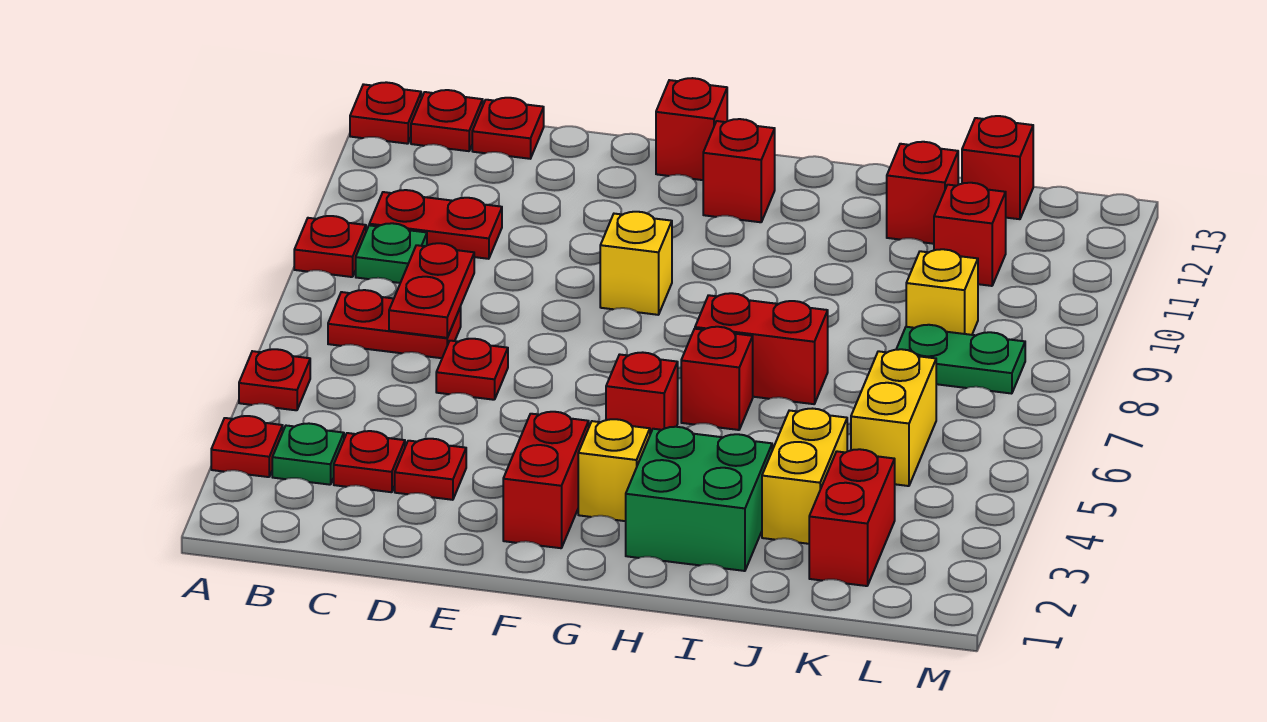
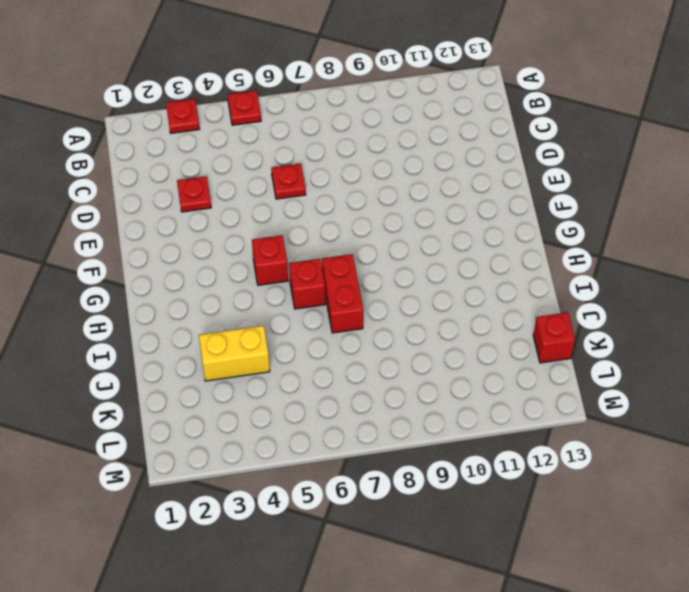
none -> red plate A9 level 1
none -> red plate A13 level 1
none -> green plate B3 level 1
none -> red plate B7:C7 level 1

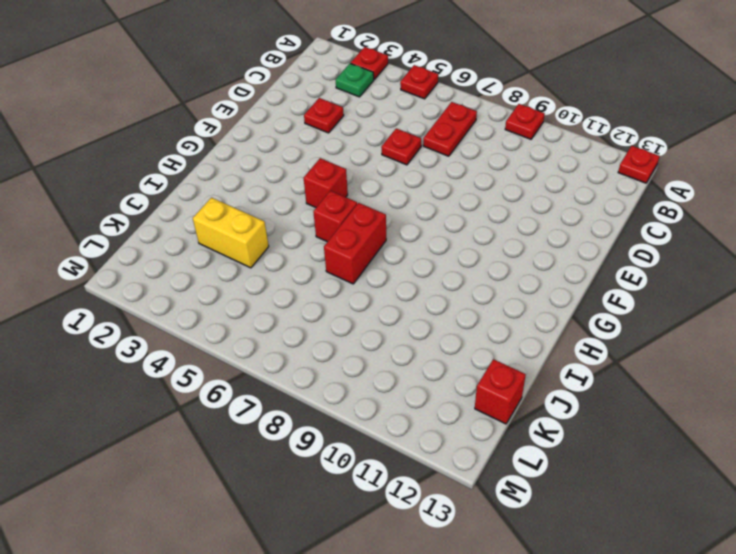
none -> green plate B9 level 1
none -> red plate B10:C10 level 1
none -> red plate B13 level 1
none -> red plate C3 level 1

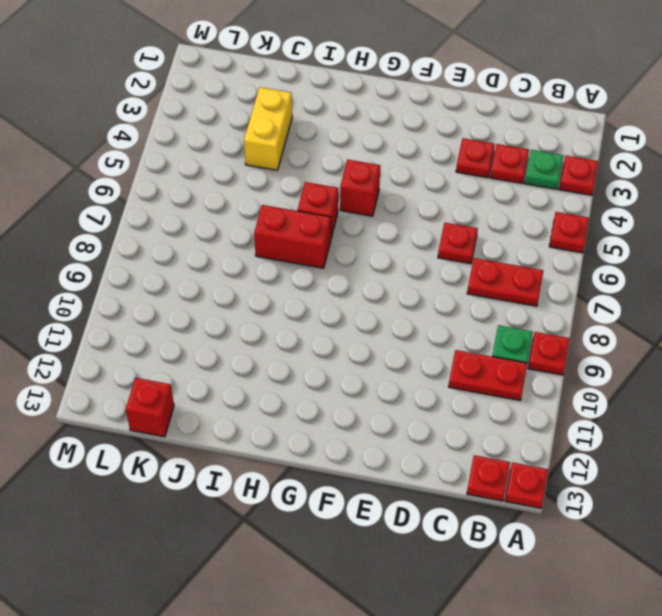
none -> red plate C13 level 1
none -> red brick F2:F3 level 1
none -> yellow brick F9 level 1
none -> red brick F13 level 1

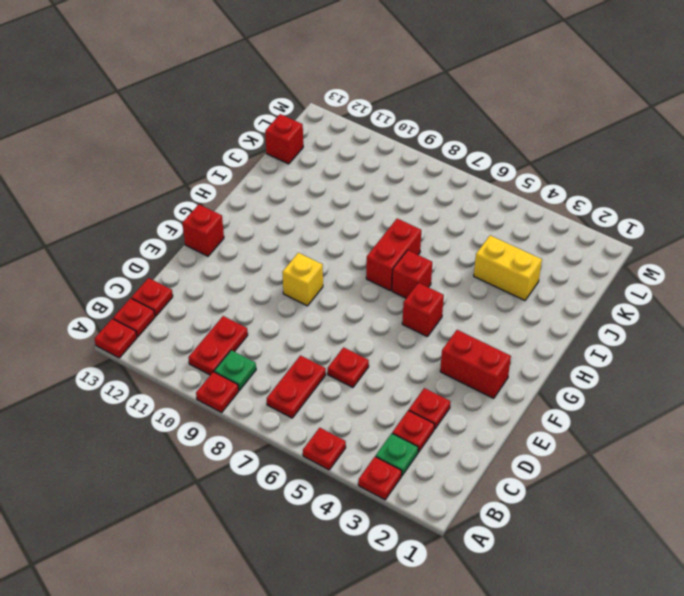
none -> yellow brick G3 level 1
none -> red brick G12 level 1
none -> green brick H2:I3 level 1
none -> red brick J12 level 1

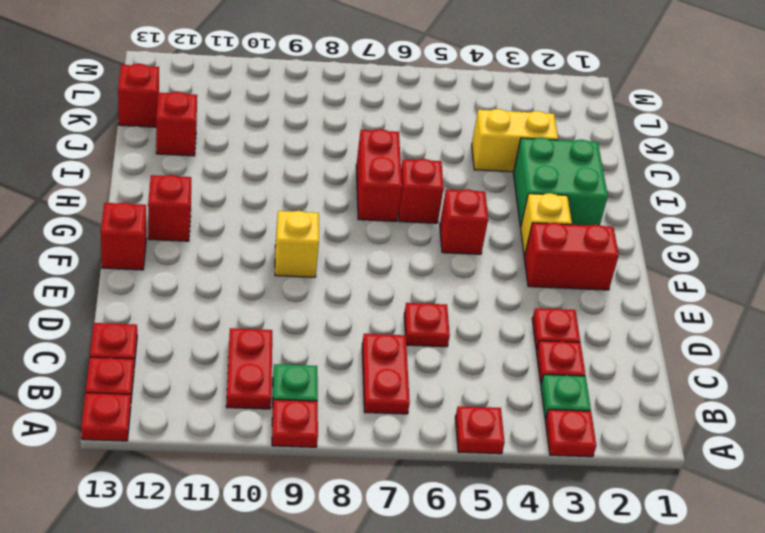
none -> red brick K2:K3 level 1
none -> yellow brick K5:K6 level 1
none -> green plate K8:L8 level 1
none -> yellow brick K9 level 1

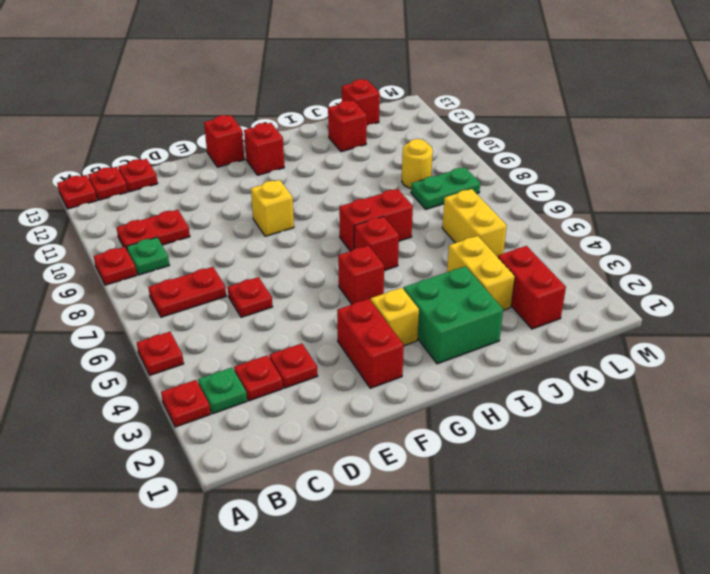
yellow round brick K9 level 1 -> yellow brick K9 level 1
none -> red brick K11 level 1
none -> red plate C7:C8 level 2

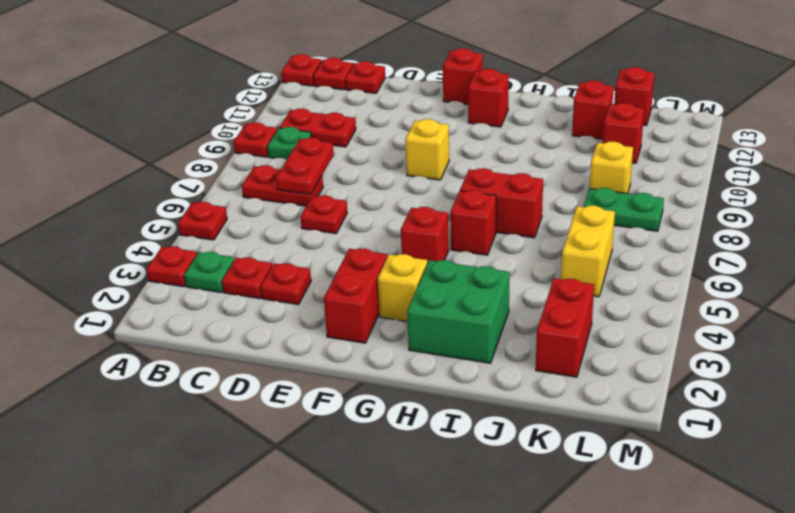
none -> yellow brick J3:J4 level 1

